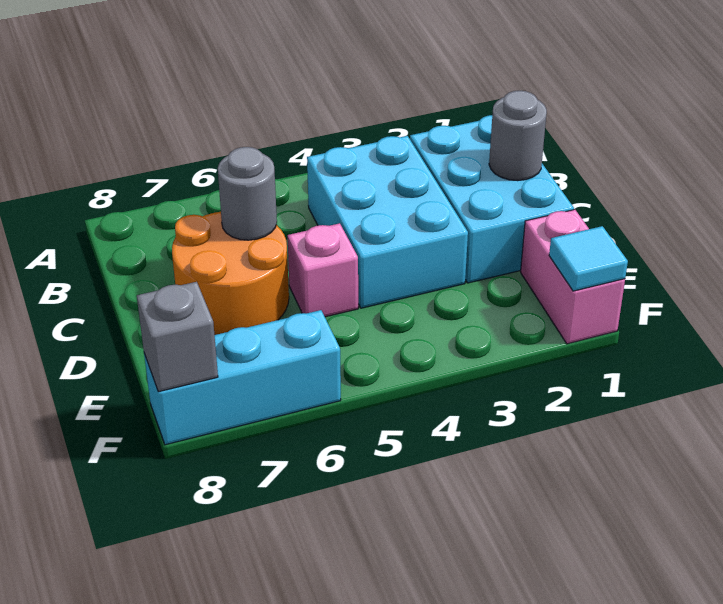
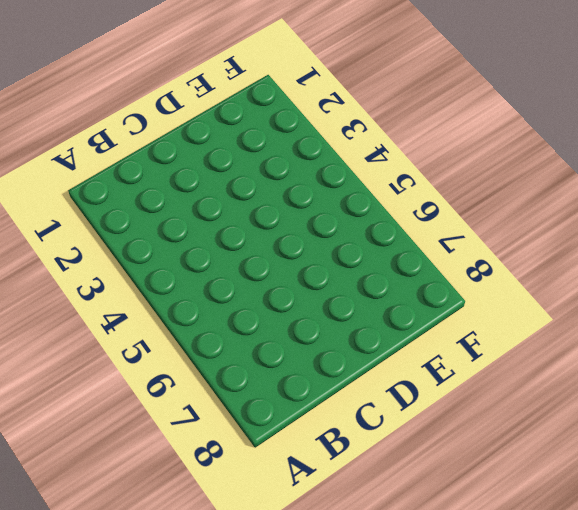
none -> cyan brick B1:D2 level 1
none -> cyan brick B3:D4 level 1

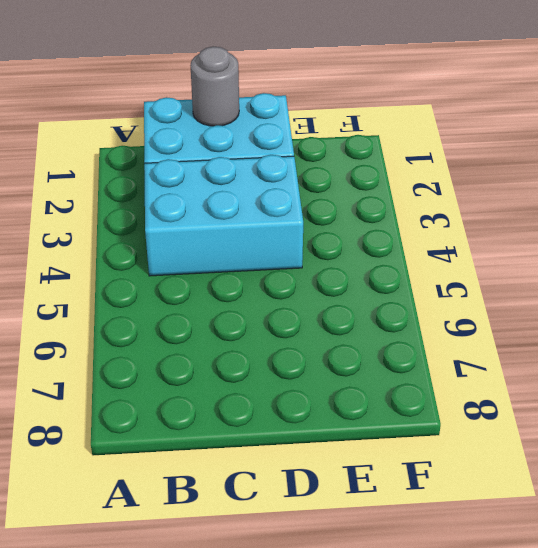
none -> orange round brick C6:D7 level 1
none -> pink brick D5 level 1

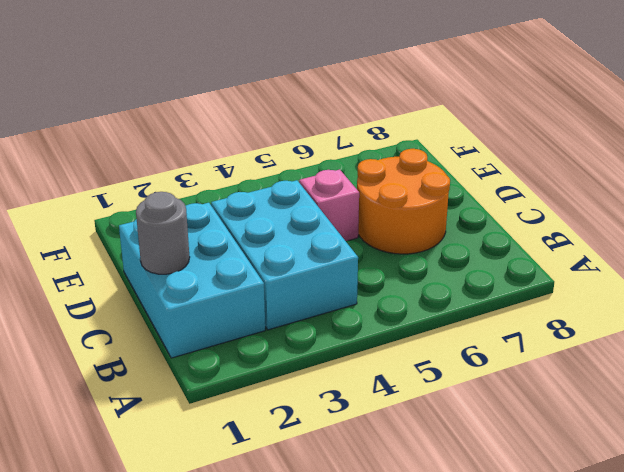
none -> pink brick E1:F1 level 1
none -> cyan brick F6:F8 level 1

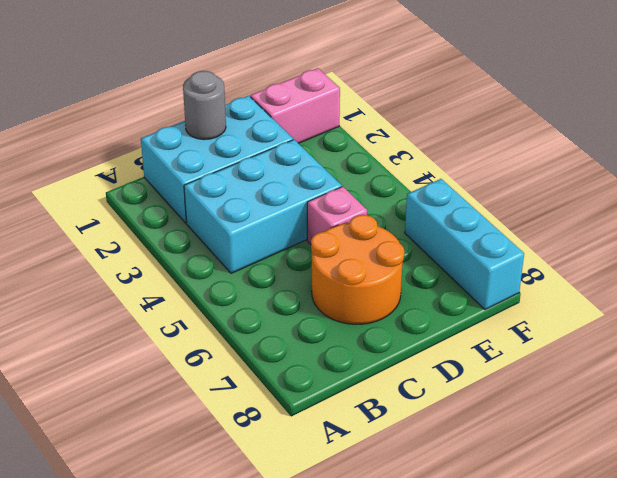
none -> grey round brick C6 level 2
none -> cyan tile F1 level 2

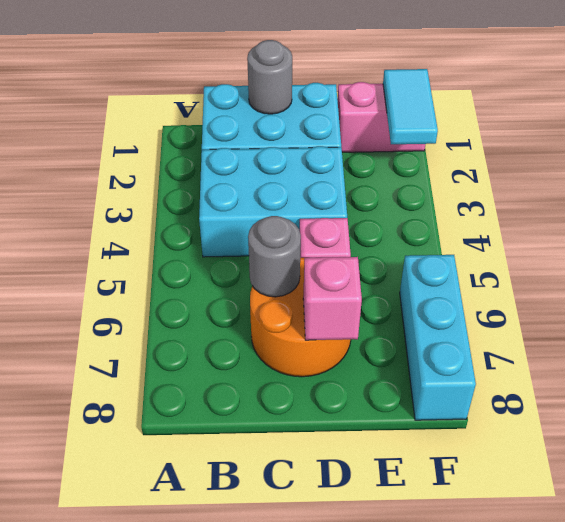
pink brick D7 level 2 -> none
cyan tile F1:F2 level 2 -> cyan tile F1 level 2
none -> grey brick F8 level 2

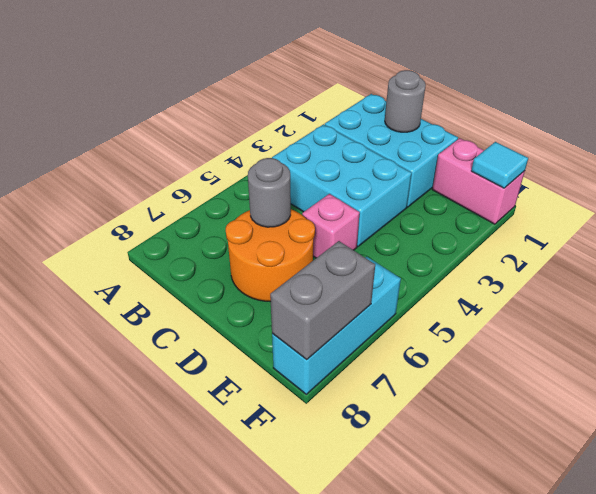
grey brick F7:F8 level 2 -> grey brick F8 level 2

